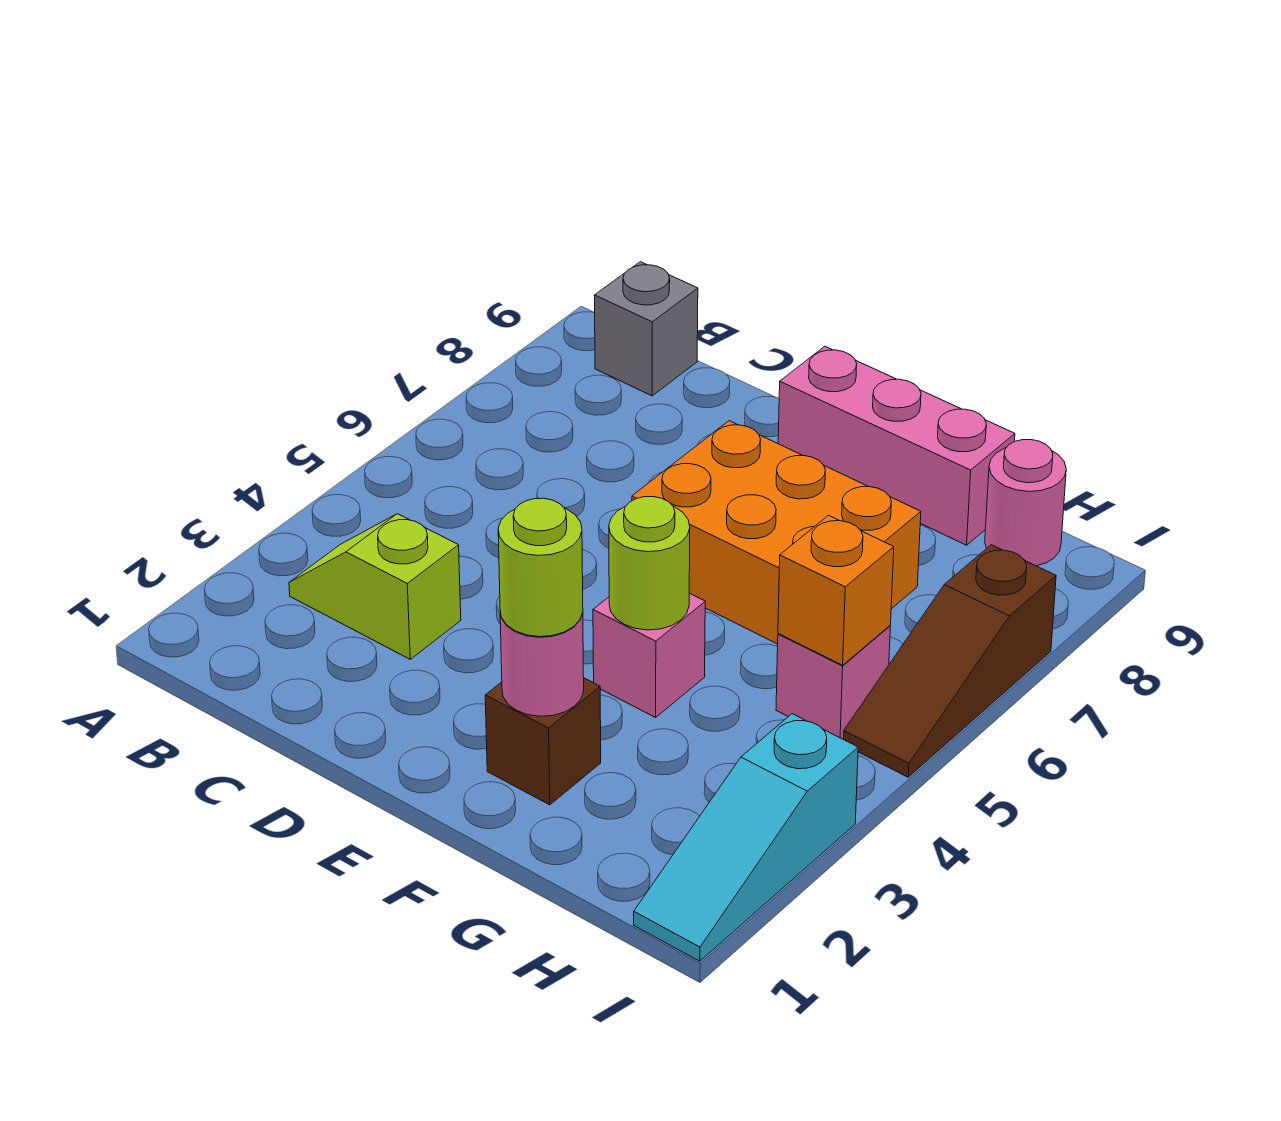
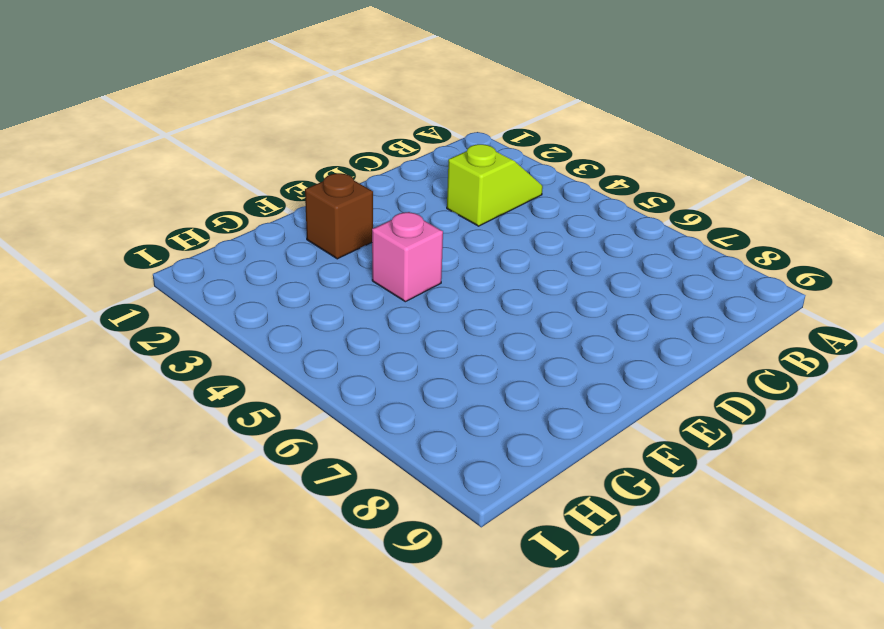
none -> grey brick B9 level 1
none -> orange brick E6:G7 level 1
none -> pink brick E9:G9 level 1

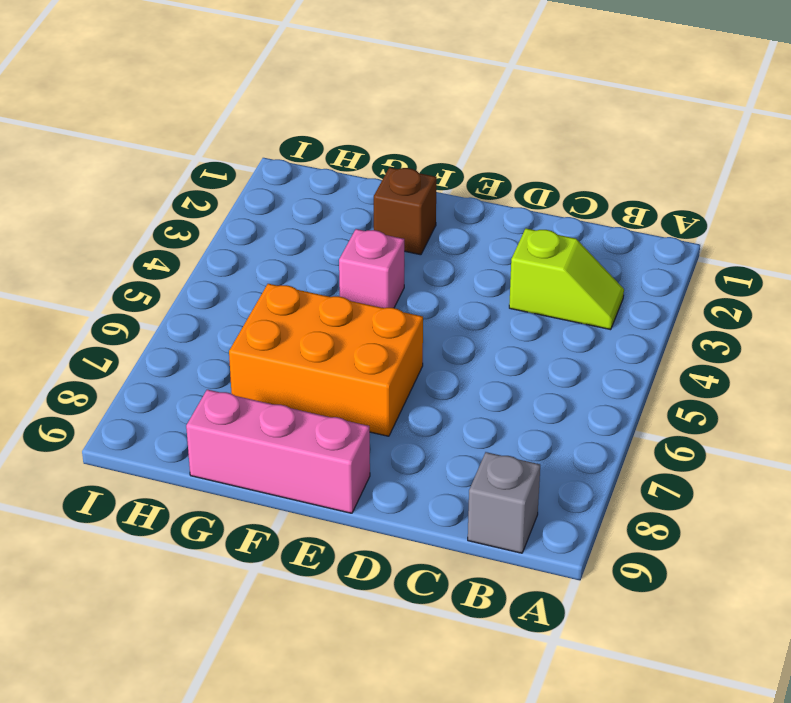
none -> pink brick H5 level 1
none -> pink round brick H9 level 1
none -> cyan slope I1:I3 level 1 top 3

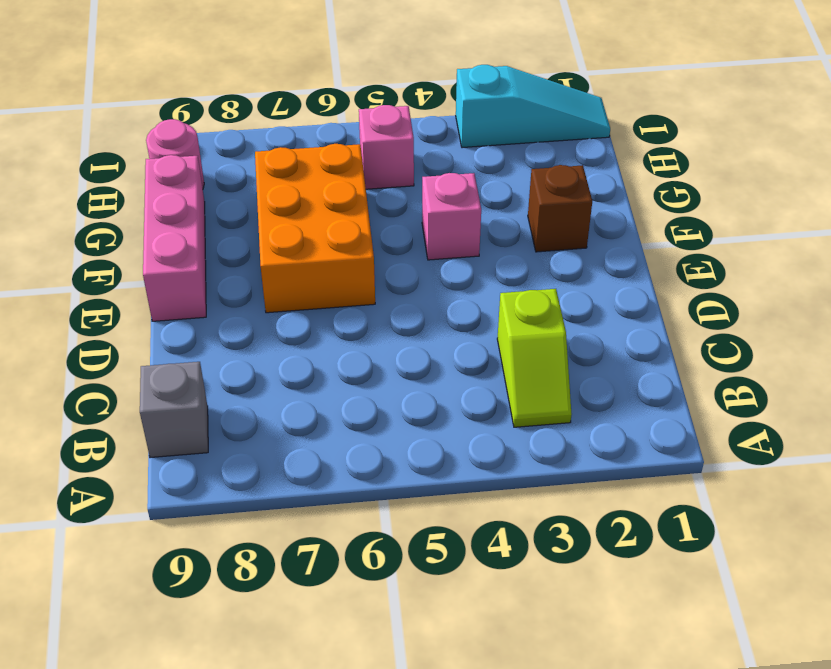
none -> brown slope I5:I7 level 1 top 7
none -> pink round brick F2 level 2
none -> lime round brick F4 level 2

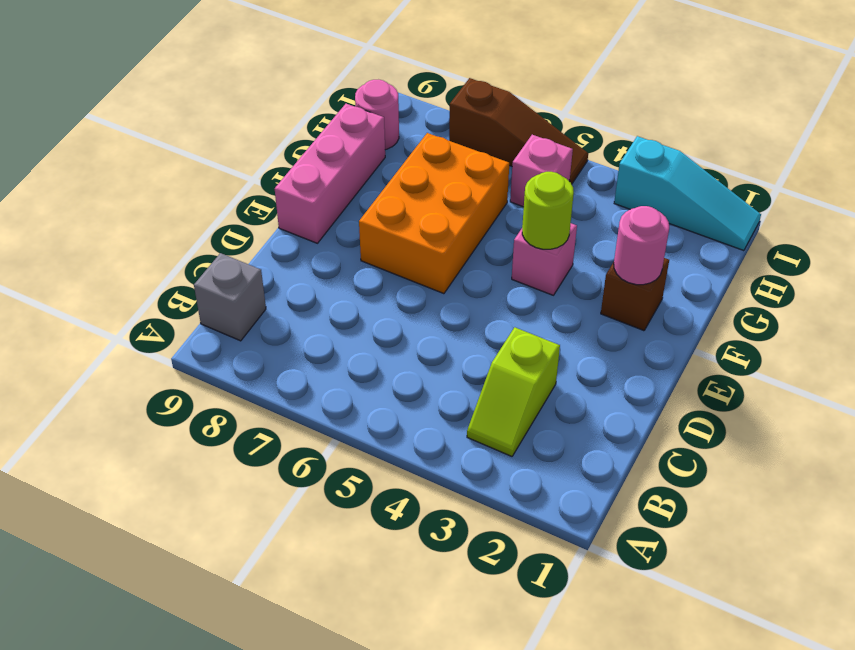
none -> orange brick H5 level 2
none -> lime round brick F2 level 3

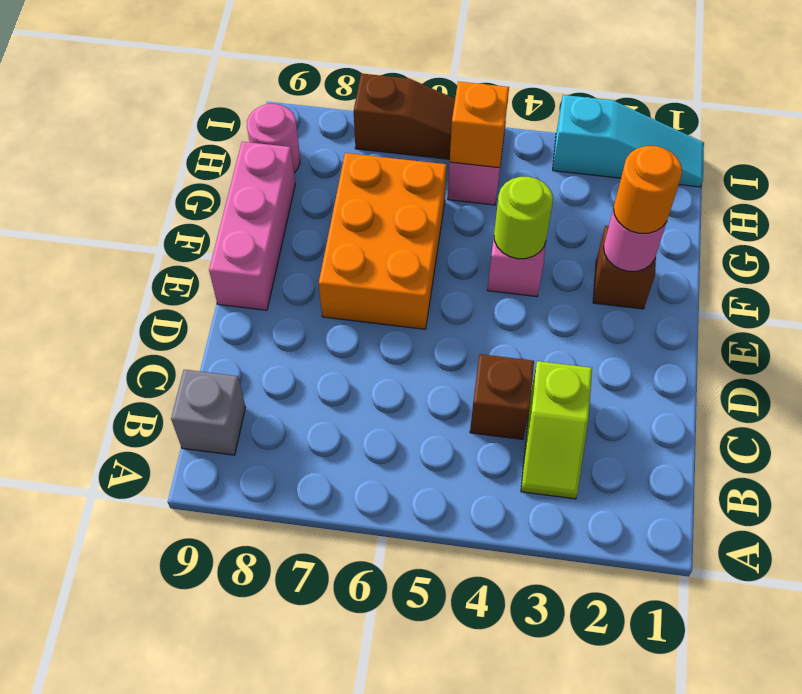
brown brick C4 level 1 -> none
orange round brick F2 level 3 -> lime round brick F2 level 3

